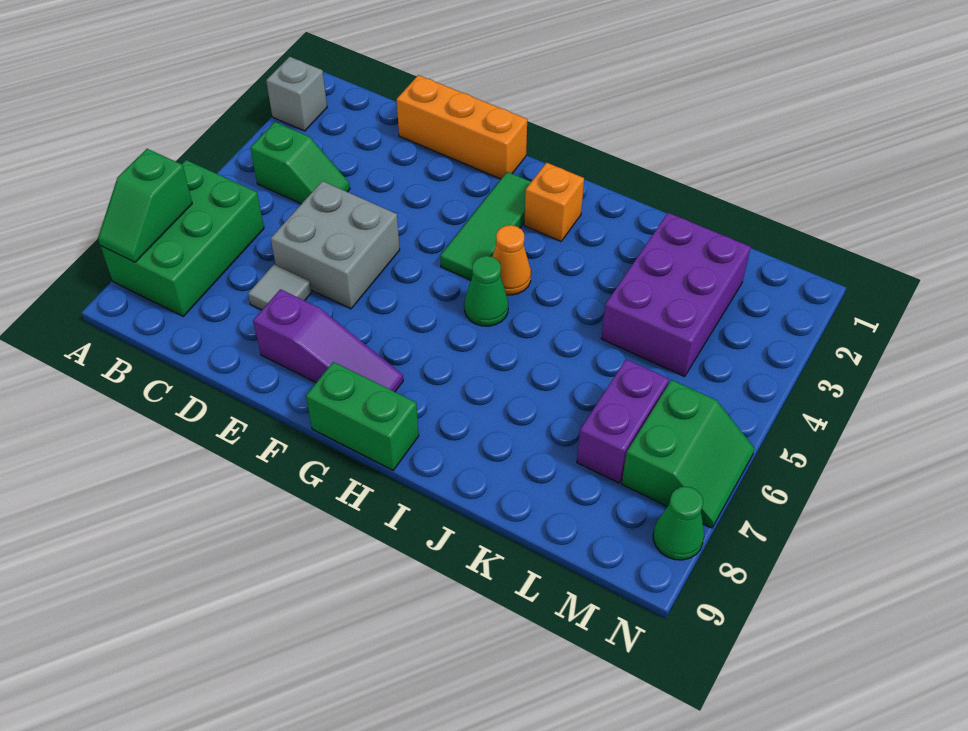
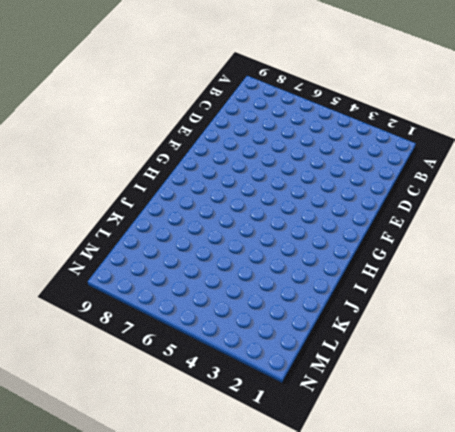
none -> grey brick A2 level 1
none -> green brick A6:B8 level 1
none -> green slope B4:C4 level 1 top B

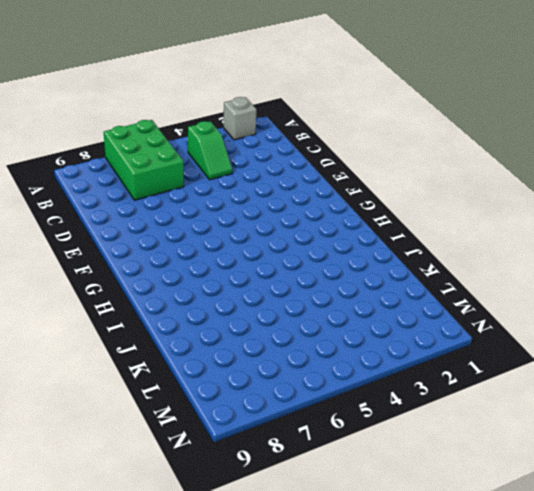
green brick A6:C7 level 1 -> green brick A6:B8 level 1
none -> orange brick D1:F1 level 1
none -> grey brick D5:E6 level 1
none -> grey tile D7 level 1

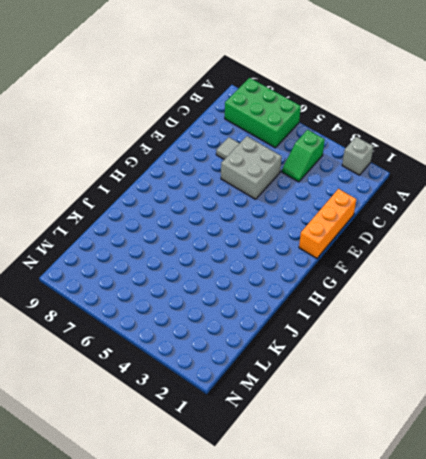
none -> purple slope E8:G8 level 1 top E
none -> green tile G2:G4 level 1
none -> green brick G9:H9 level 1

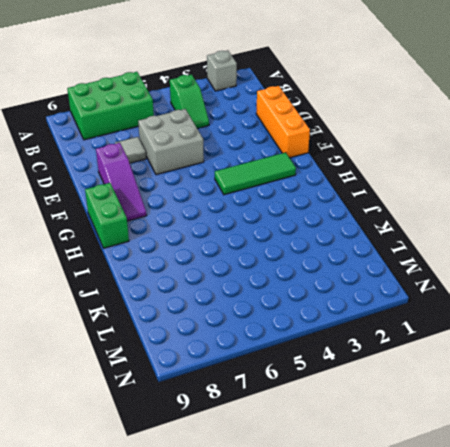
none -> orange brick H2 level 1
none -> orange cone H4 level 1
none -> green cone H5 level 1

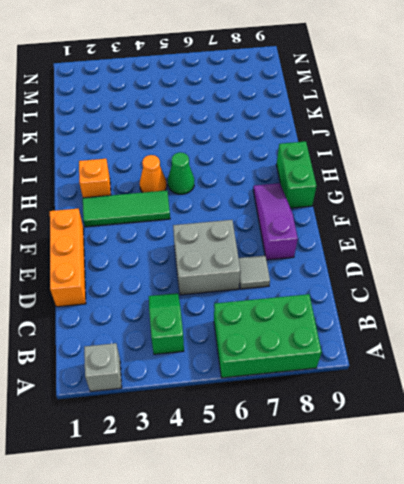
none -> purple brick K2:L4 level 1
none -> purple brick L6:L7 level 1
none -> green slope M6:N7 level 1 top M

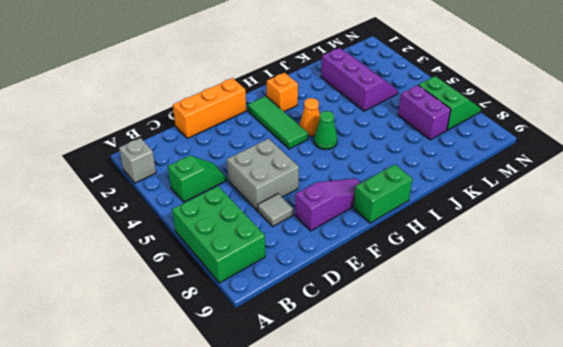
purple slope K2:L4 level 1 top K -> purple brick K2:L4 level 1
none -> green cone N8 level 1
none -> green slope A7:A8 level 2 top 7

